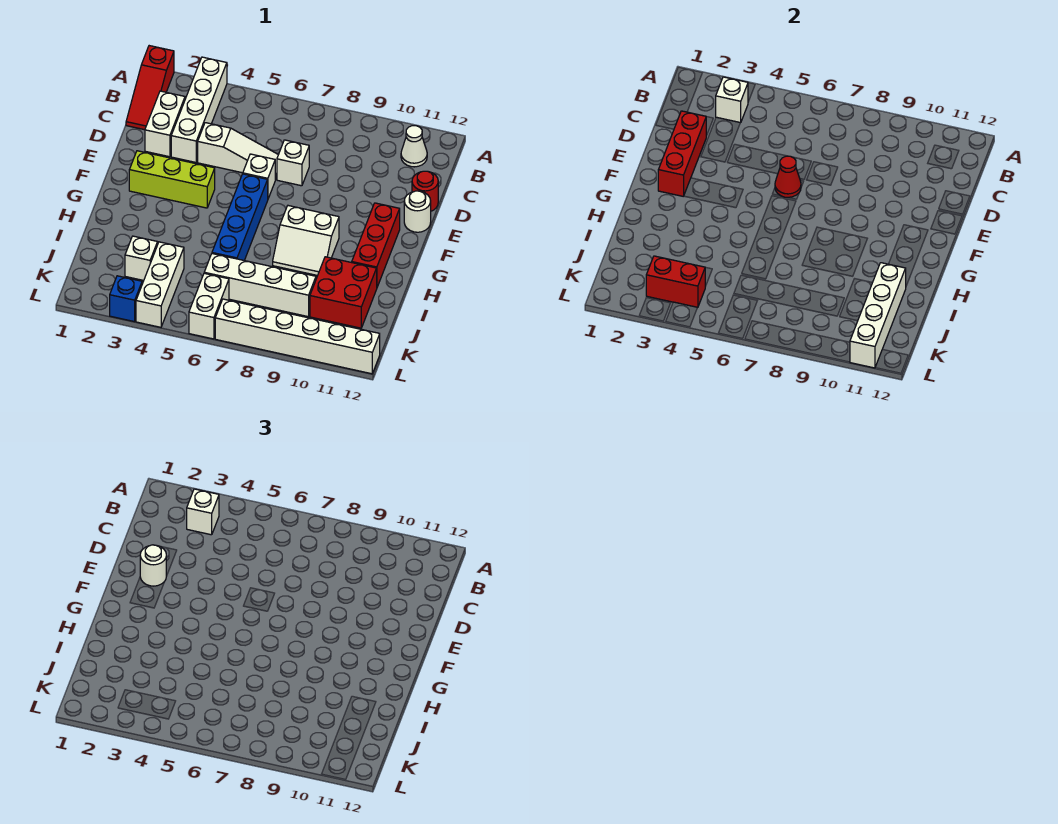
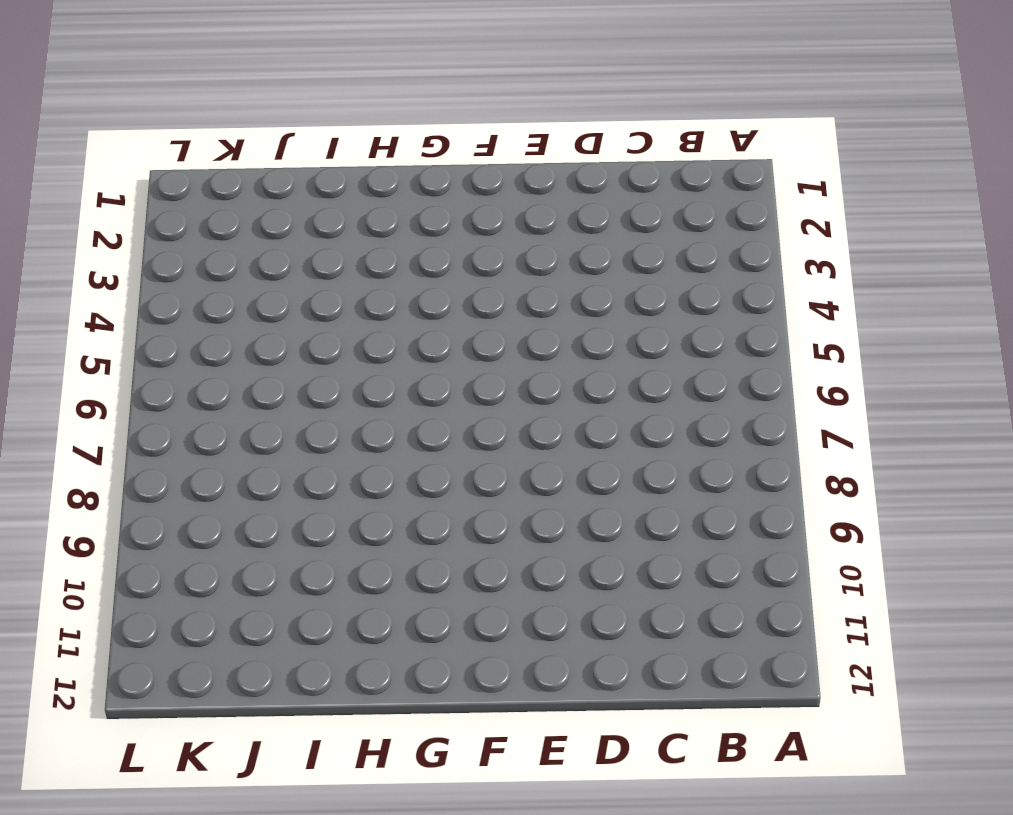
none -> red slope A1:C1 level 1 top A
none -> white brick A3:D3 level 1
none -> white cone B11 level 1

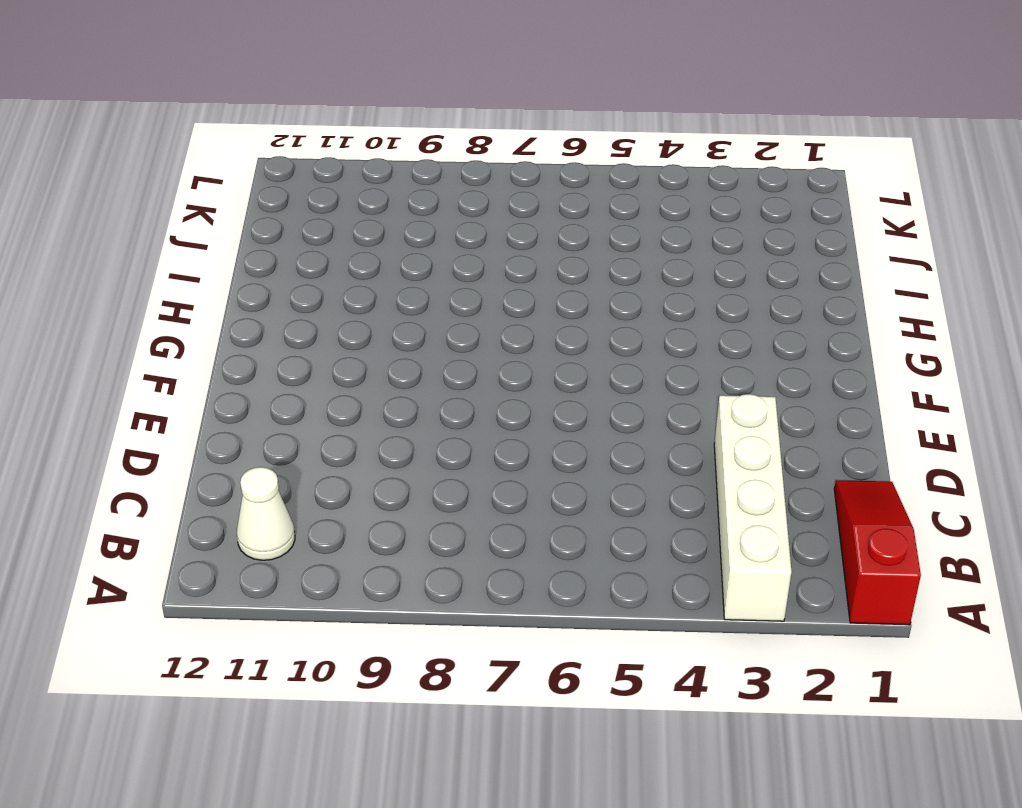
none -> white brick C2:D2 level 1
none -> white slope D4:D6 level 1 top 4
none -> white brick D7 level 1

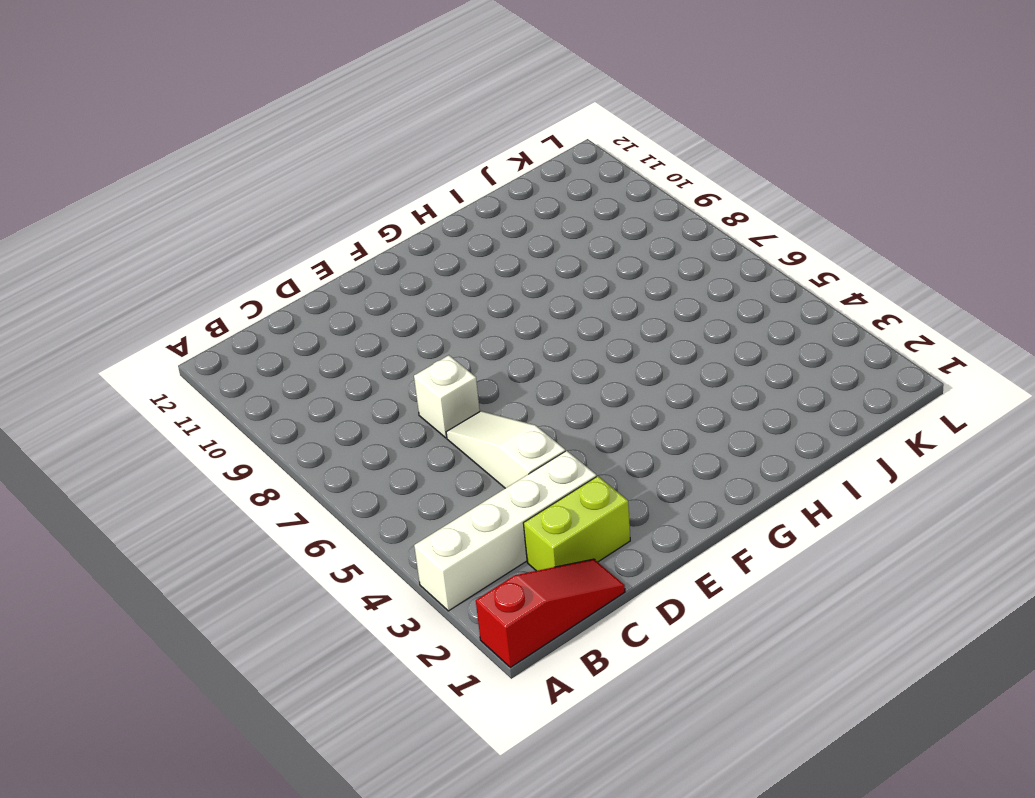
lime brick C2:D2 level 1 -> white brick C2:D2 level 1
none -> white cone B11 level 1
none -> red round brick D12 level 1
none -> white brick E6 level 1

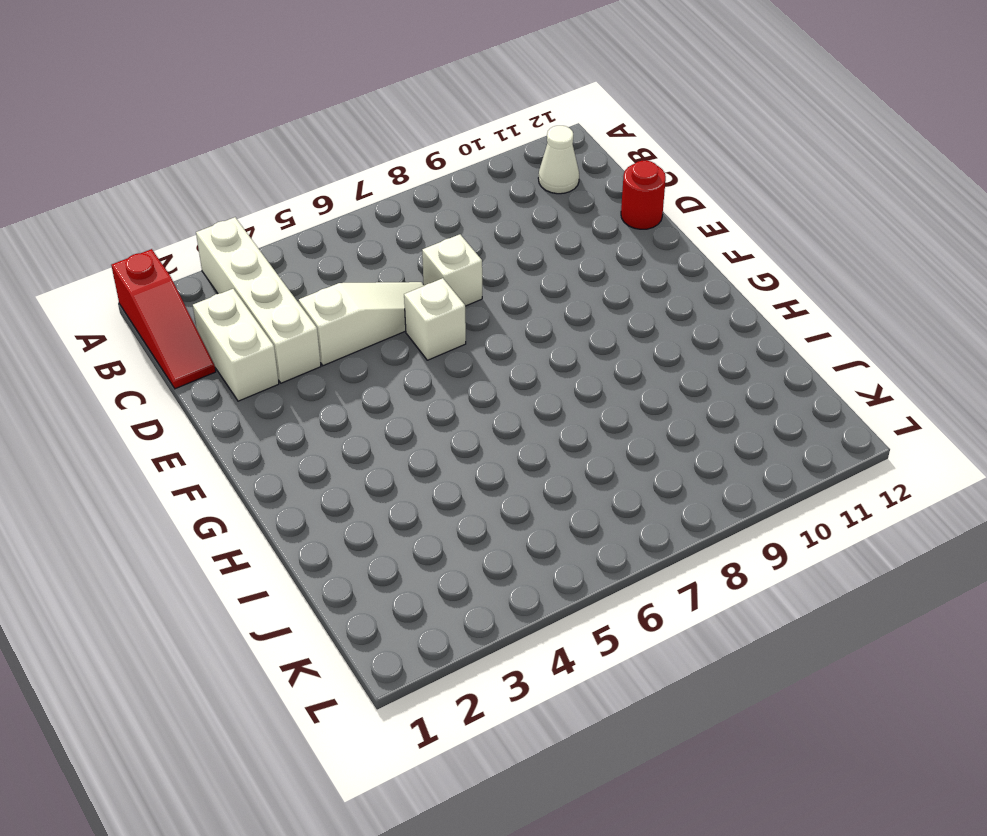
none -> white round brick E12 level 1
none -> lime brick F2:F4 level 1
none -> blue brick F6:I6 level 1

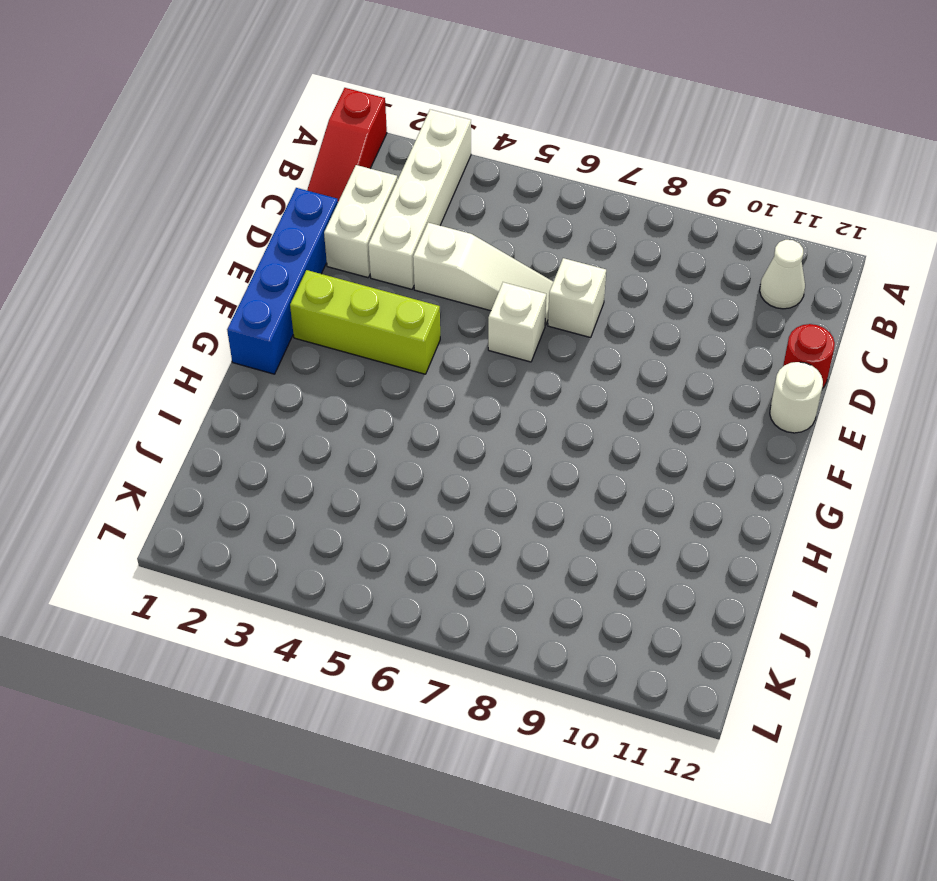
blue brick D1:G1 level 1 -> blue brick F6:I6 level 1
none -> red brick F11:H11 level 1
none -> white slope G8:H9 level 1 top G
none -> red brick I10:J11 level 1

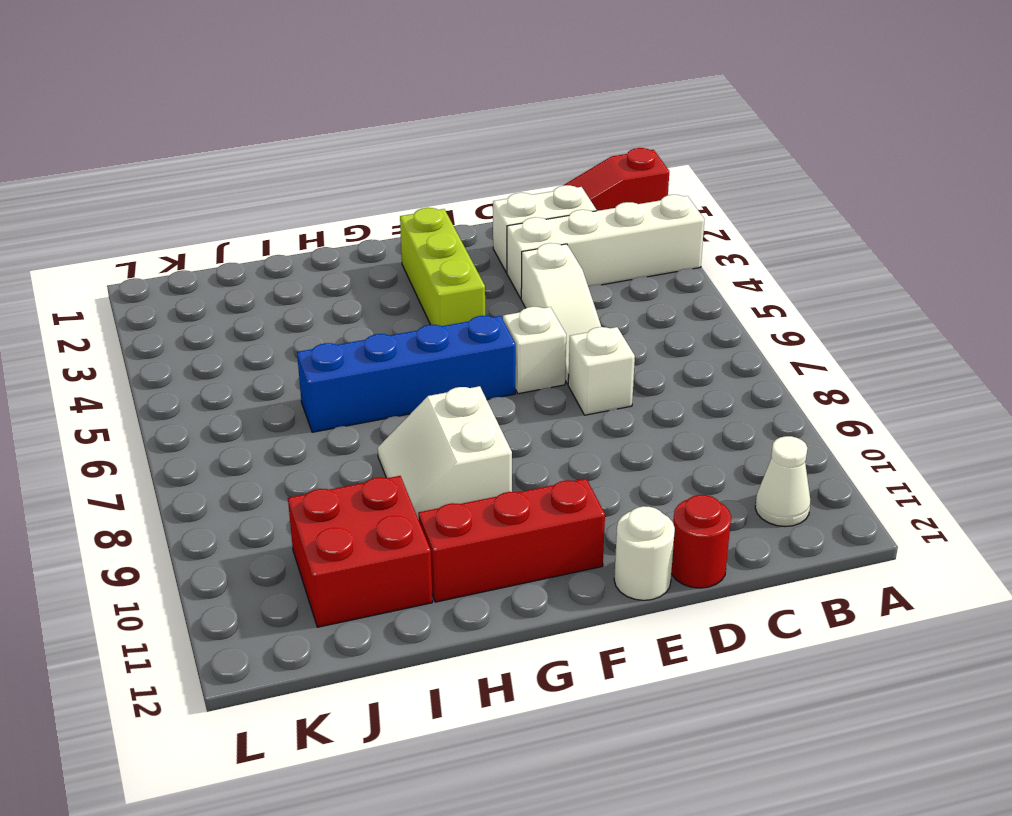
none -> white brick J3 level 1
none -> white brick J4:L4 level 1
none -> white brick J6:J9 level 1

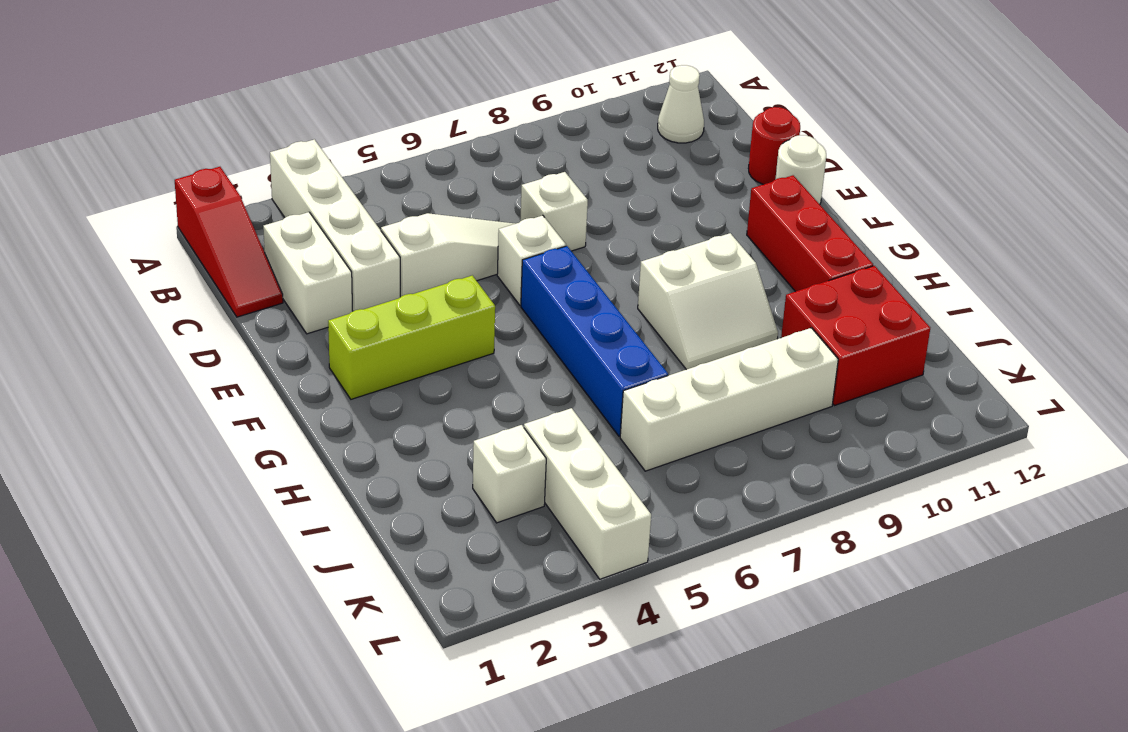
none -> white brick K6:L6 level 1
none -> blue brick L3 level 1
none -> white brick L7:L12 level 1

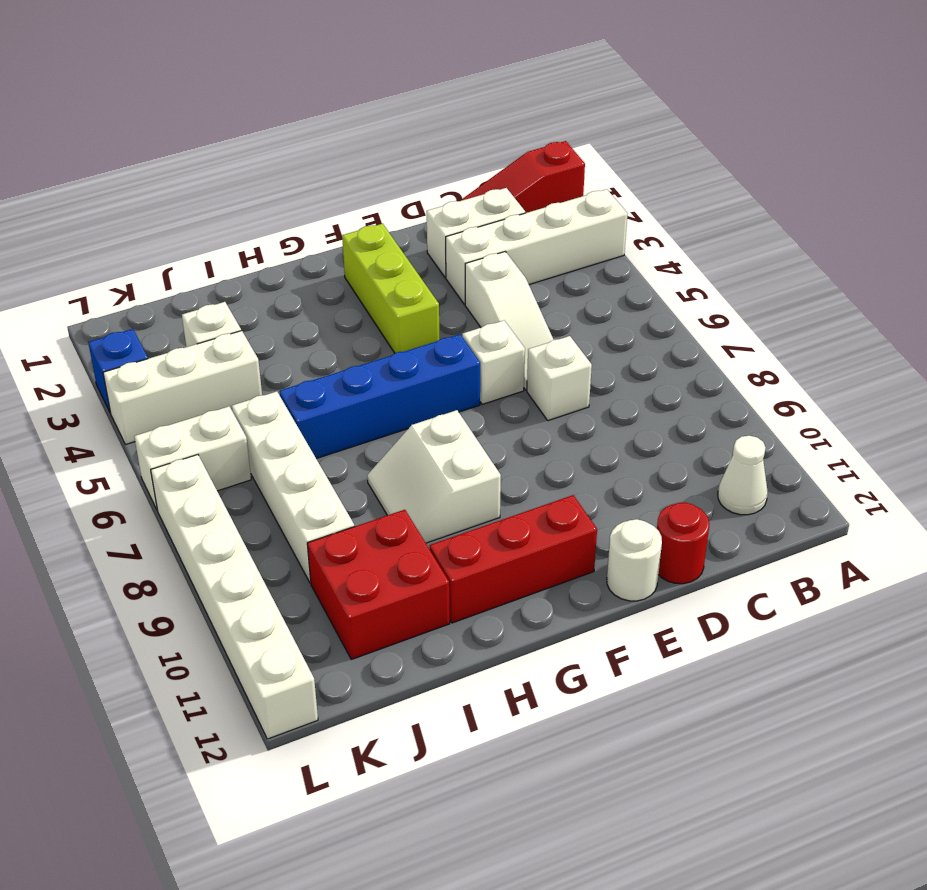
none -> white brick B3 level 2
none -> red brick D2:F2 level 2
none -> red cone E6 level 2

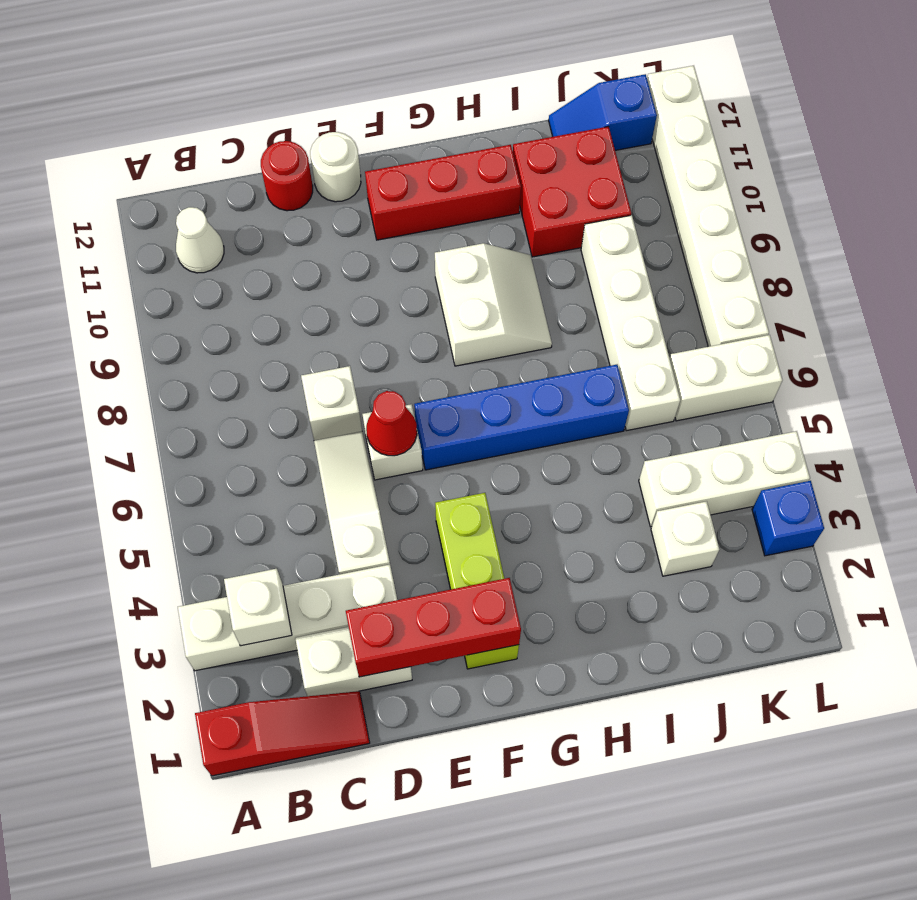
blue slope J12:K12 level 1 top K -> none
none -> white brick I11:L11 level 2
none -> red brick K3:K4 level 2
none -> white brick B3 level 3

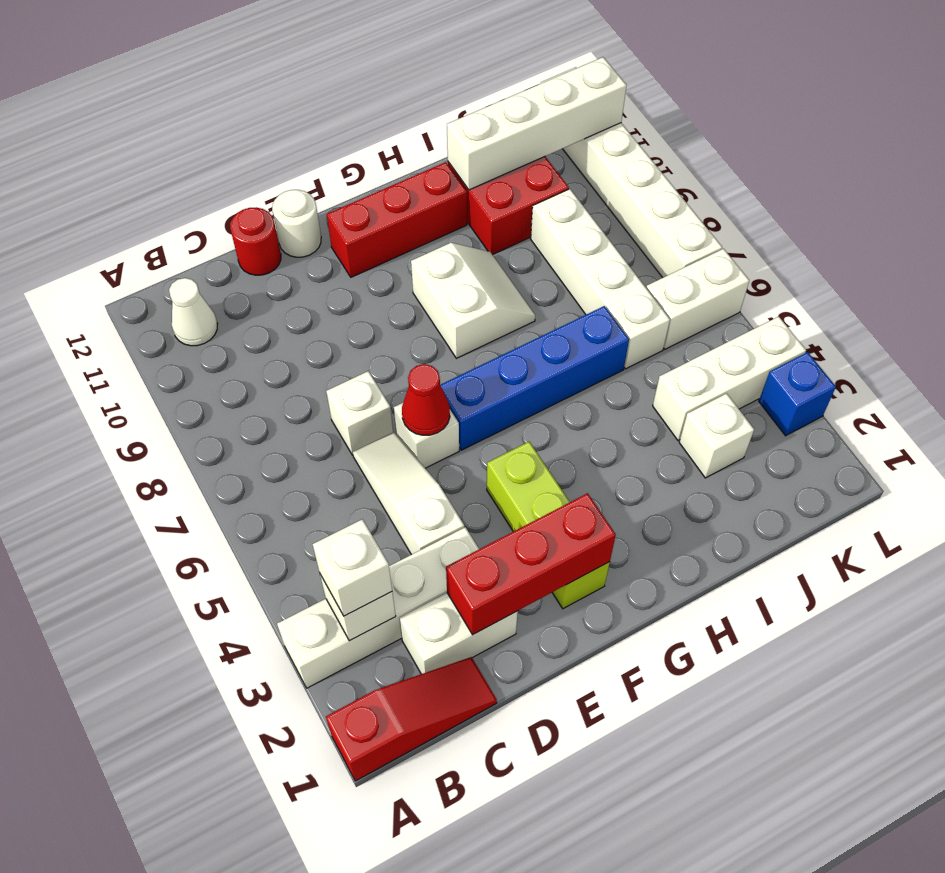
none -> red brick K3:K4 level 2
none -> white round brick E2 level 3

